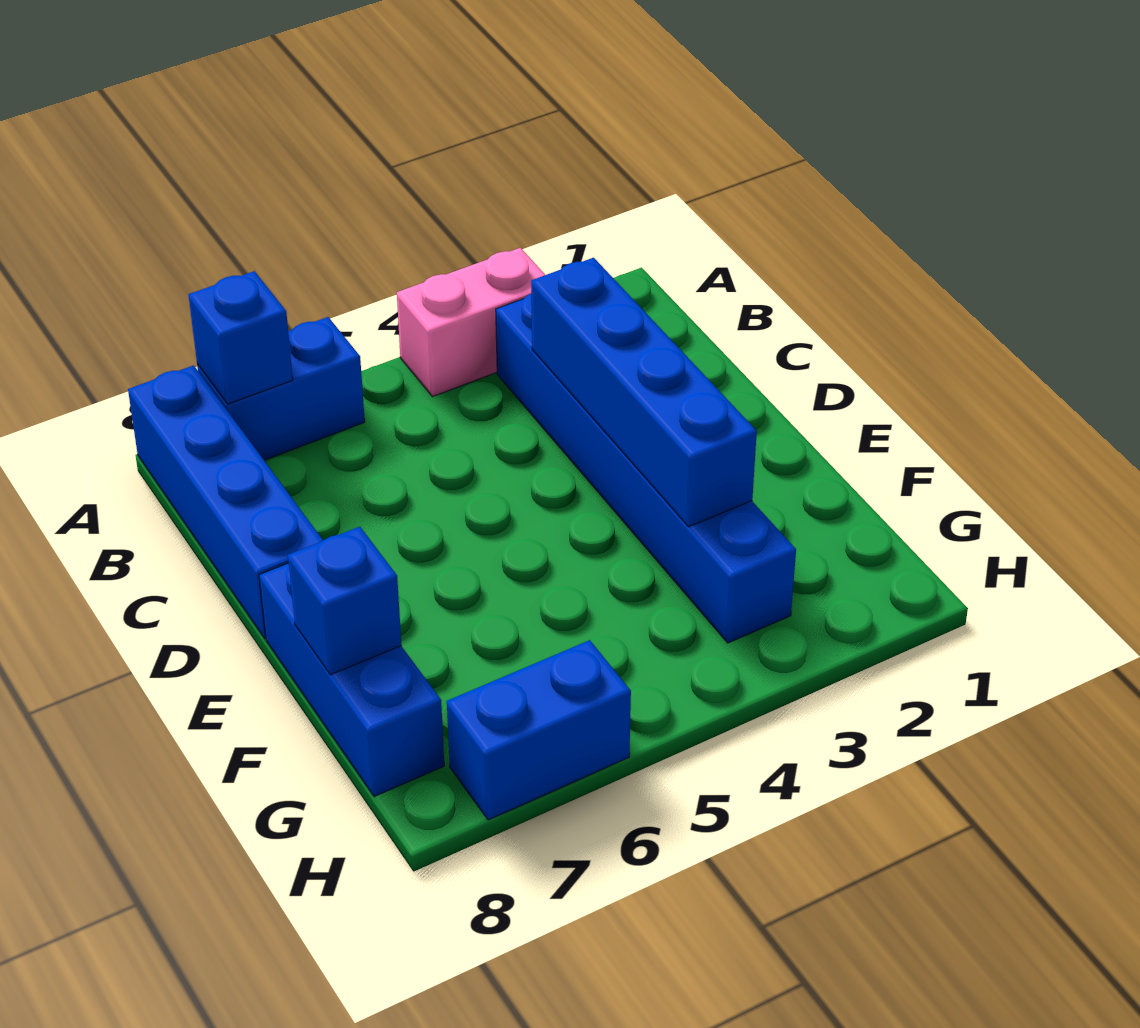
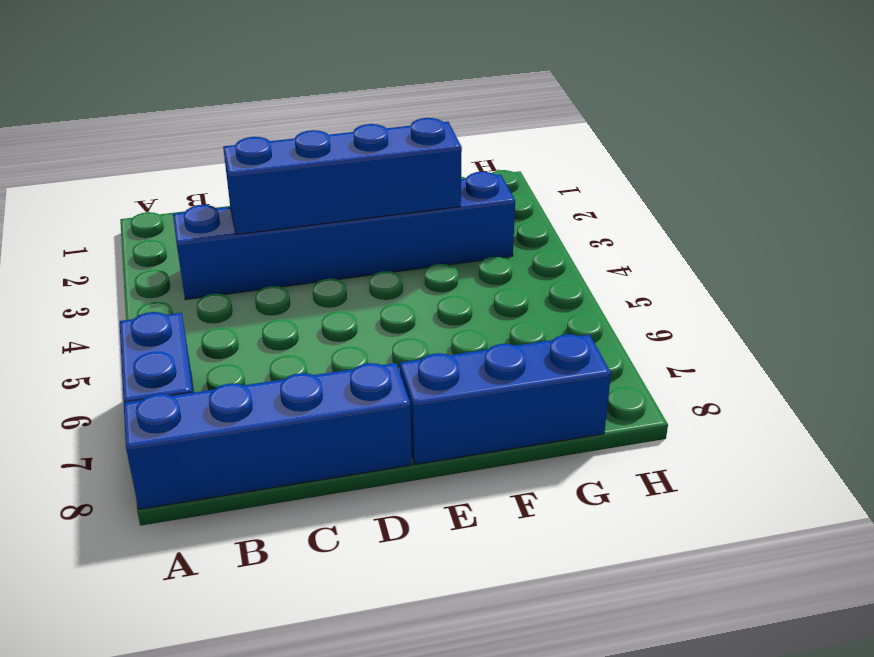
none -> pink brick A3:A4 level 1
none -> blue brick H6:H7 level 1

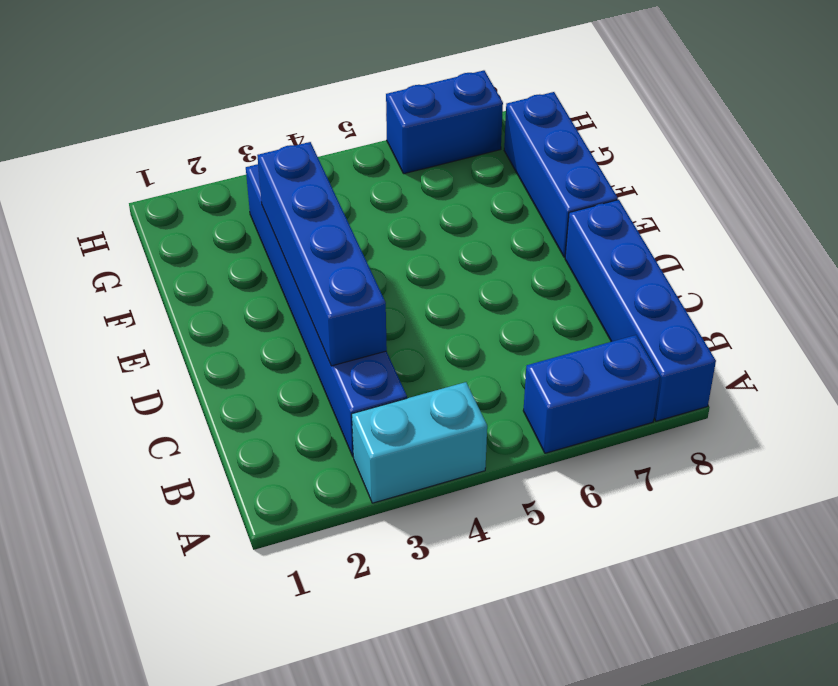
cyan brick A3:A4 level 1 -> pink brick A3:A4 level 1
none -> blue brick A7 level 2
none -> blue brick F8 level 2

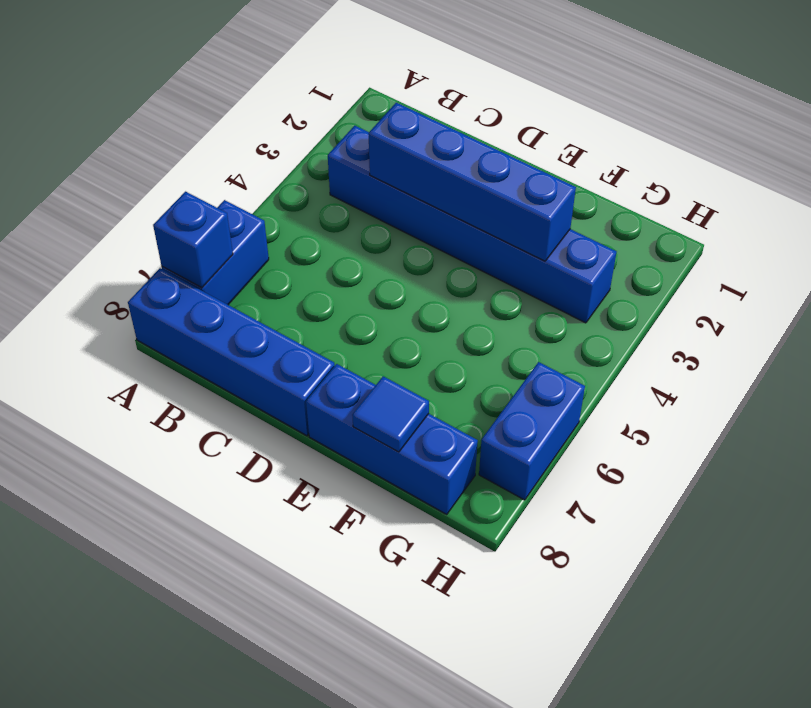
blue tile F8 level 2 -> blue brick F8 level 2
none -> pink brick A3:A4 level 1

